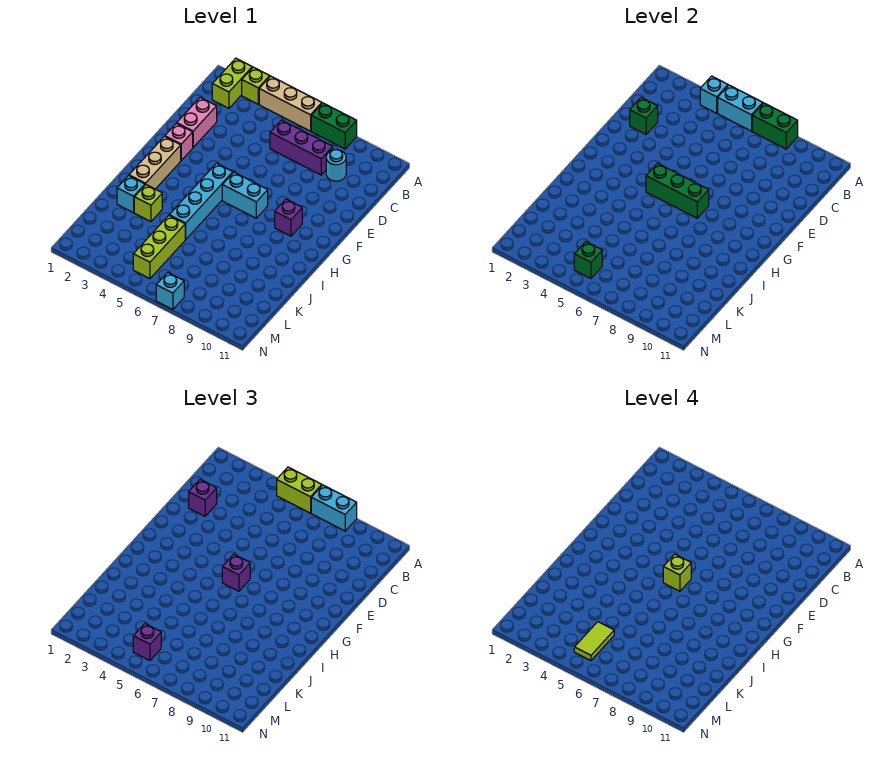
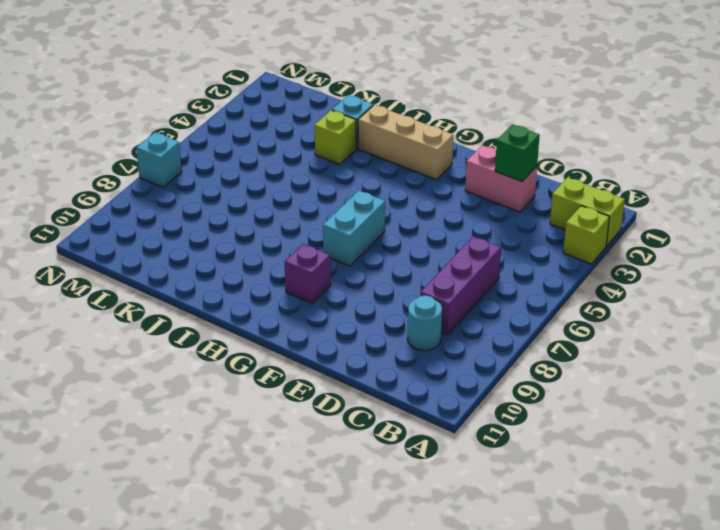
none -> tan brick A4:A6 level 1
none -> green brick A7:A8 level 1
none -> pink brick F2 level 1

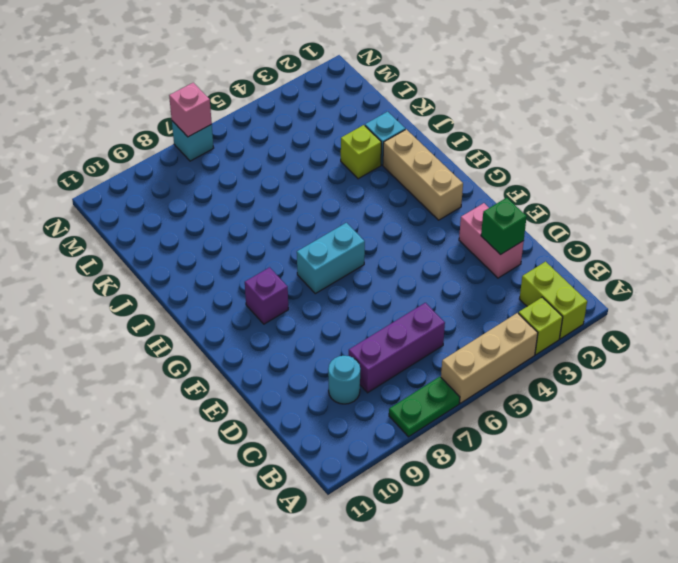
green plate A7:A8 level 1 -> green brick A7:A8 level 1
pink brick N7 level 2 -> pink brick F2 level 1
none -> cyan brick G5:J5 level 1
none -> lime brick K5:M5 level 1
none -> cyan brick A4 level 2

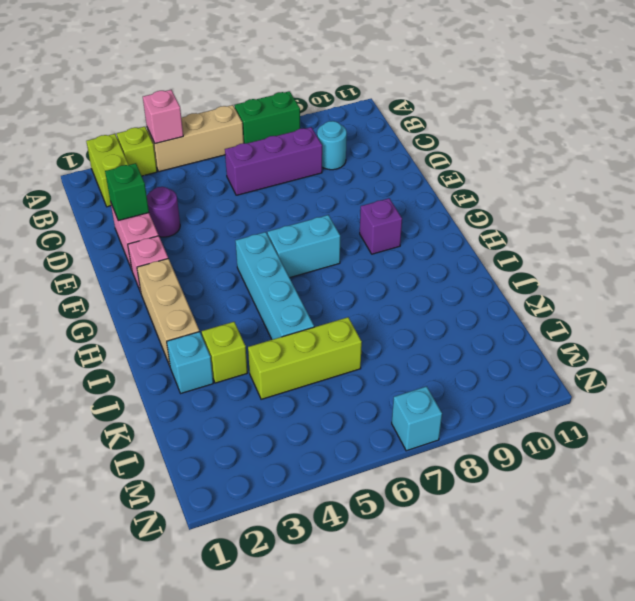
pink brick A4 level 2 -> cyan brick A4 level 2
purple round brick D3 level 1 -> none
lime brick K4:K6 level 1 -> lime brick K5:M5 level 1
none -> cyan brick A5:A6 level 2
none -> green brick A7:A8 level 2
none -> green brick G5:G7 level 2

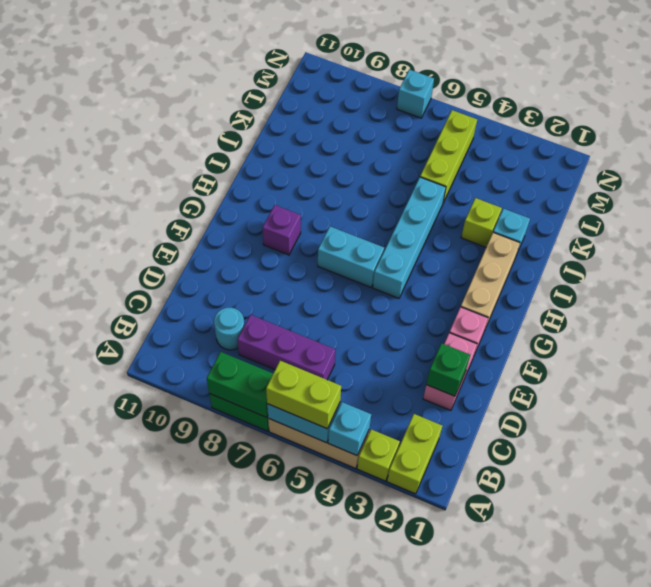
none -> green brick G5:G7 level 2
none -> green brick M5 level 2
none -> cyan brick A7:A8 level 3

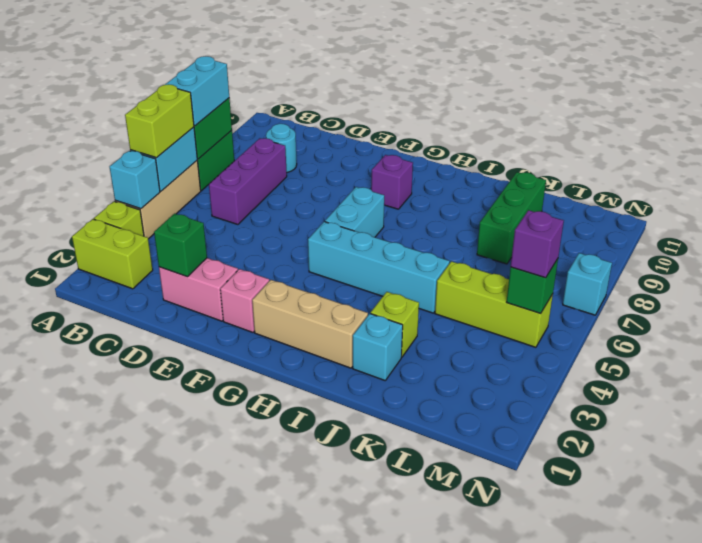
green brick K8:K10 level 1 -> green brick G5:G7 level 2
none -> purple brick D2 level 3
none -> purple brick G6 level 3
none -> lime brick G6 level 4

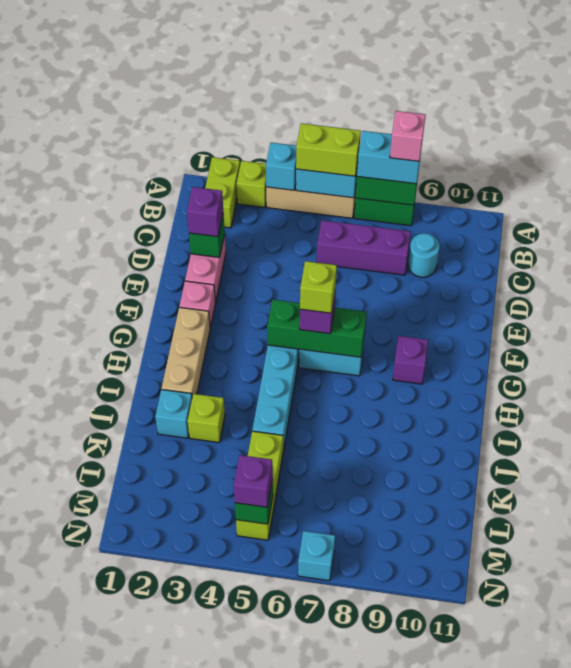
pink brick A8 level 4 -> none
none -> lime tile L5:M5 level 4

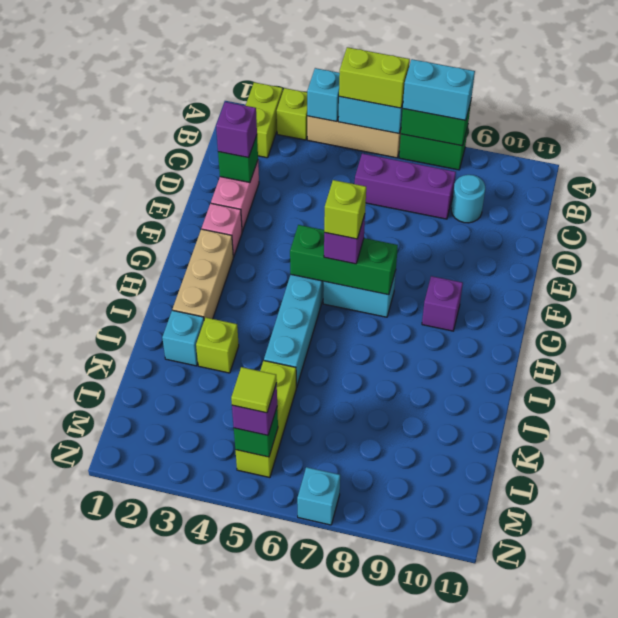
lime tile M5 level 4 -> lime tile L5:M5 level 4

